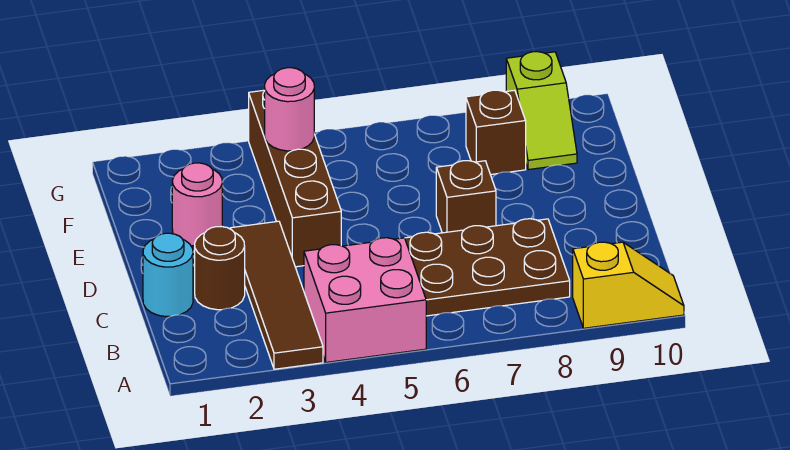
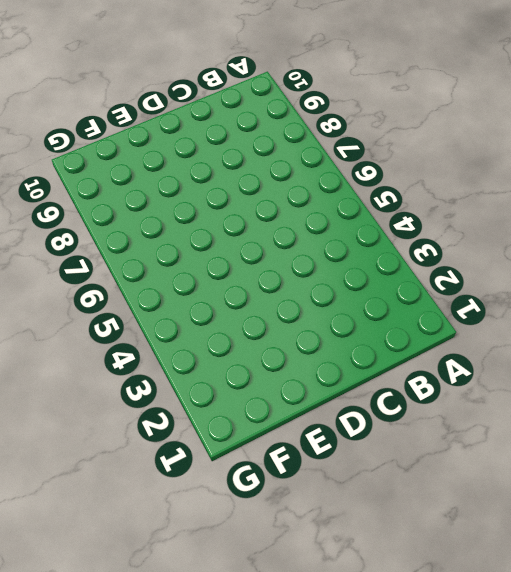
none -> brown tile A3:D3 level 1
none -> pink brick A4:B5 level 1
none -> yellow slope A9:A10 level 1 top 9

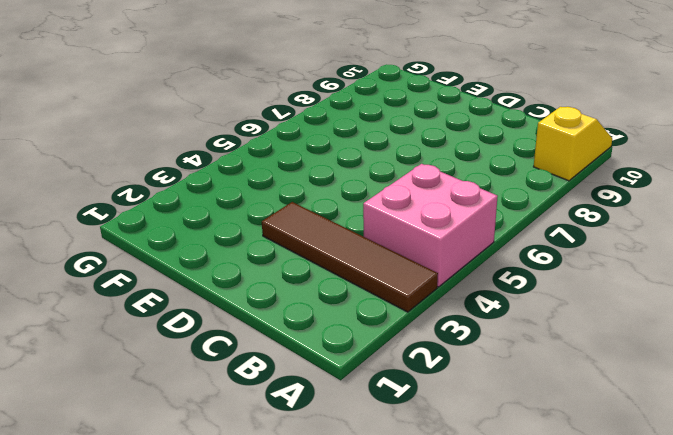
none -> brown plate B6:C8 level 1
none -> cyan round brick C1 level 1
none -> brown round brick C2 level 1

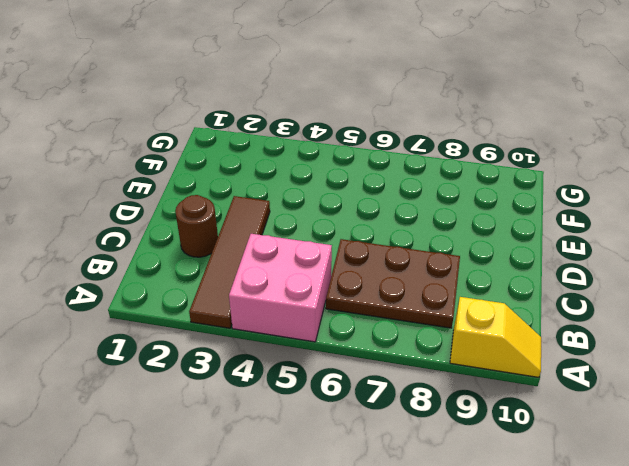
none -> cyan round brick C1 level 1
none -> brown brick D4:G4 level 1
none -> brown brick D7 level 1

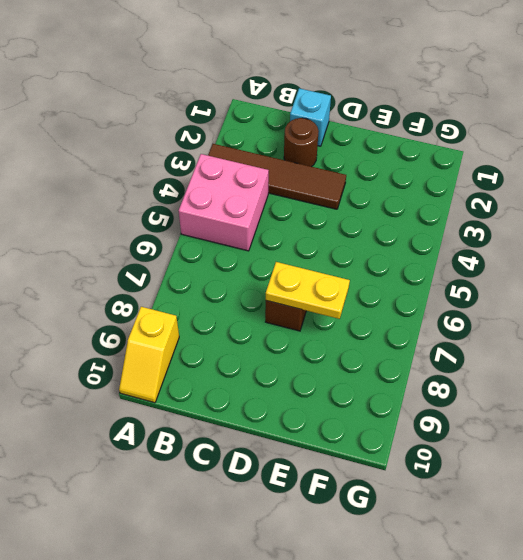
cyan brick C1 level 1 -> cyan round brick C1 level 1
yellow plate D7:E7 level 2 -> none
none -> brown plate B6:C8 level 1
none -> brown brick D4:G4 level 1
none -> pink round brick E2 level 1

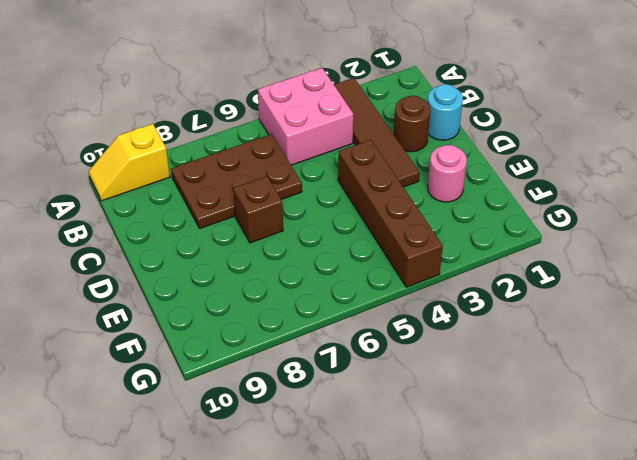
none -> brown brick F8 level 1
none -> lime slope F9:G9 level 1 top G
none -> pink round brick F4 level 2

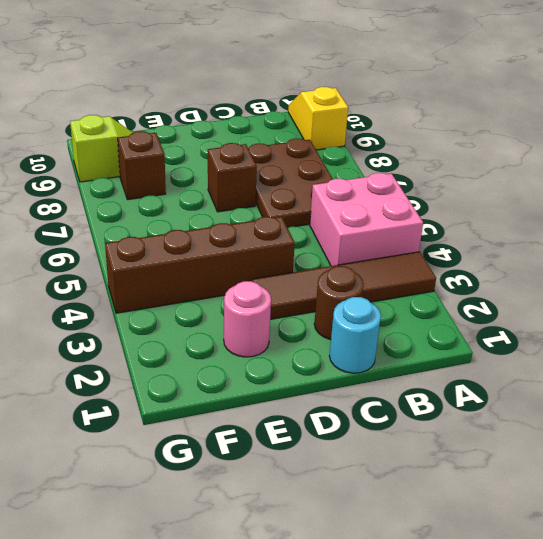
none -> pink round brick F4 level 2

